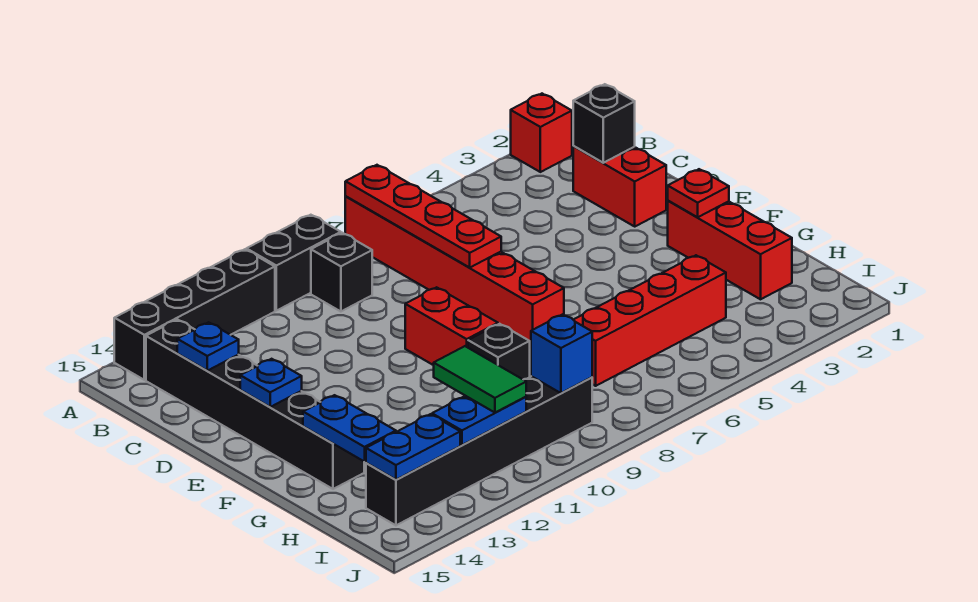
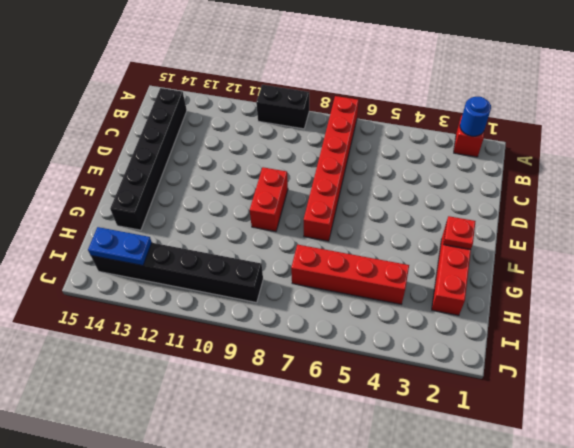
blue round brick A2 level 2 -> none
none -> black brick A11:A14 level 1
none -> black brick B9 level 1
none -> red brick C2:D2 level 1

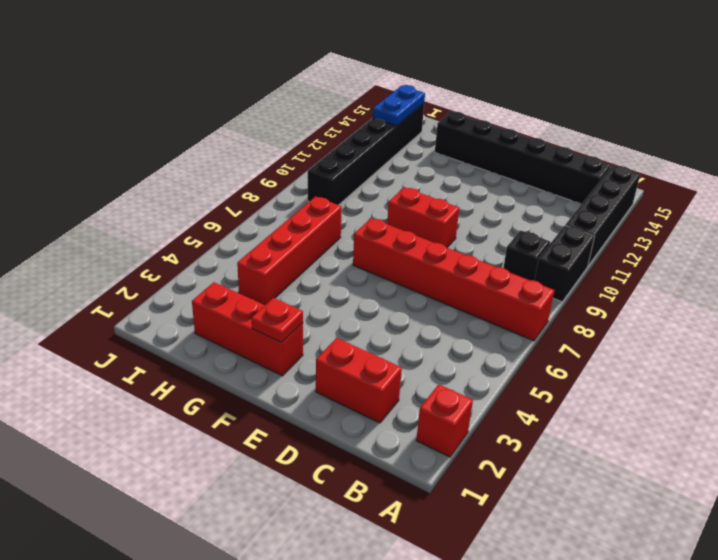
none -> black brick G9 level 1
none -> red plate A7:D7 level 2
none -> black brick C2 level 2

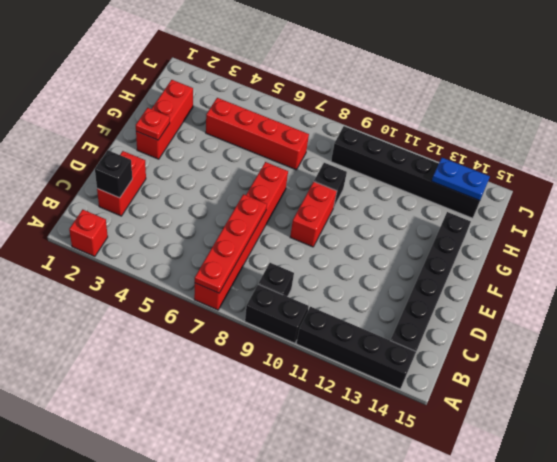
none -> blue plate C14 level 2
none -> blue plate E14 level 2
none -> blue plate G14:H14 level 2

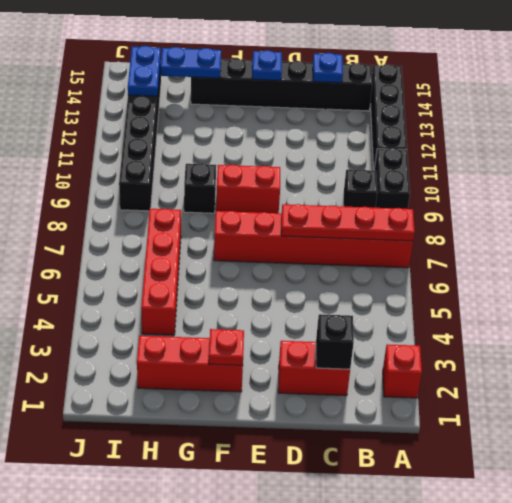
none -> blue brick I9 level 2
none -> blue plate I11:I12 level 2
none -> green tile H11:I11 level 3

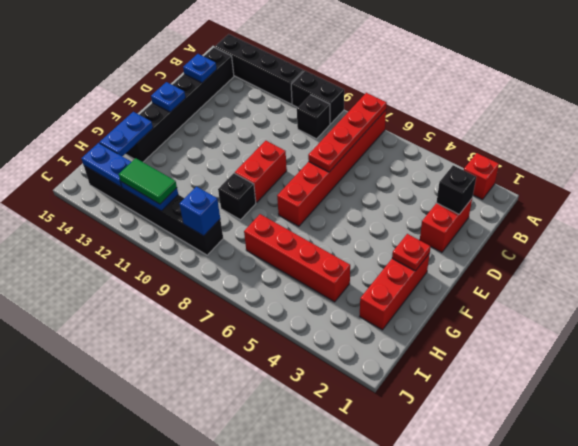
green tile I11:I12 level 3 -> green tile H11:I11 level 3

